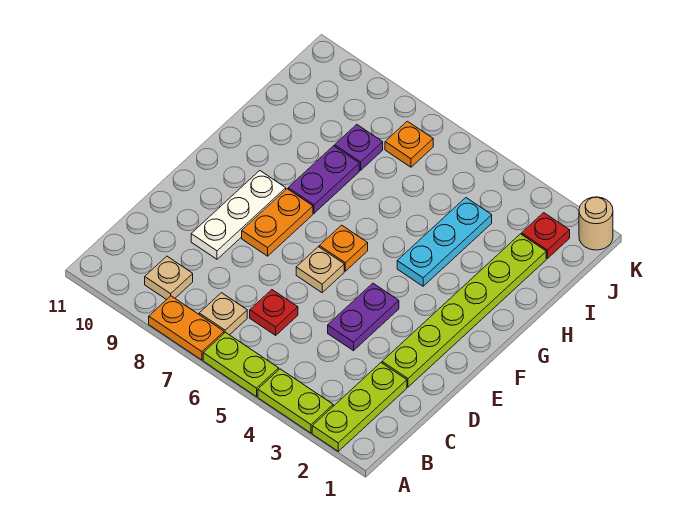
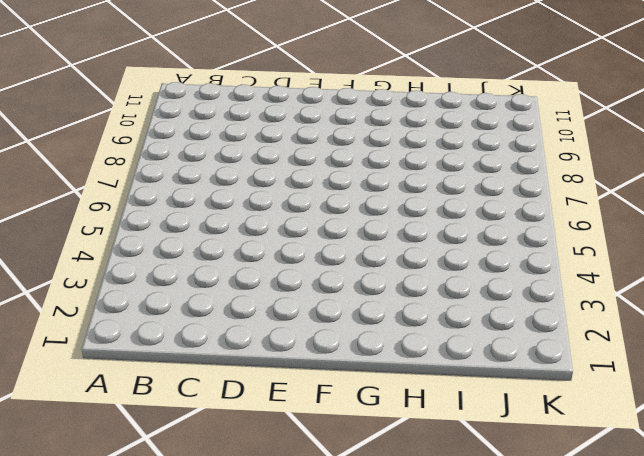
none -> lime plate A2:C2 level 1
none -> lime plate A3:A4 level 1
none -> lime plate A5:A6 level 1

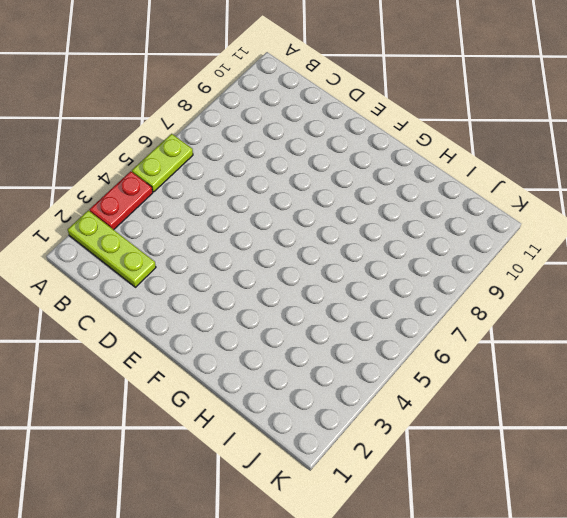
red plate A3:A4 level 1 -> lime plate A3:A4 level 1
none -> orange plate A7:A8 level 1
none -> tan plate B7 level 1
none -> tan plate B9 level 1

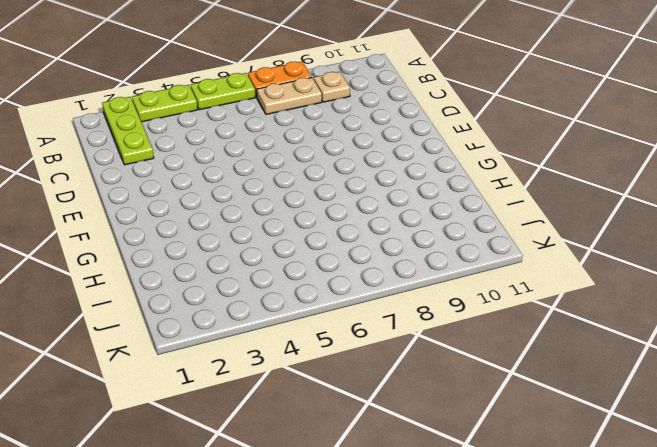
tan plate B7:B8 level 1 -> tan plate B7 level 1
none -> red plate C6 level 1
none -> lime plate D2:I2 level 1
none -> purple plate D4:E4 level 1

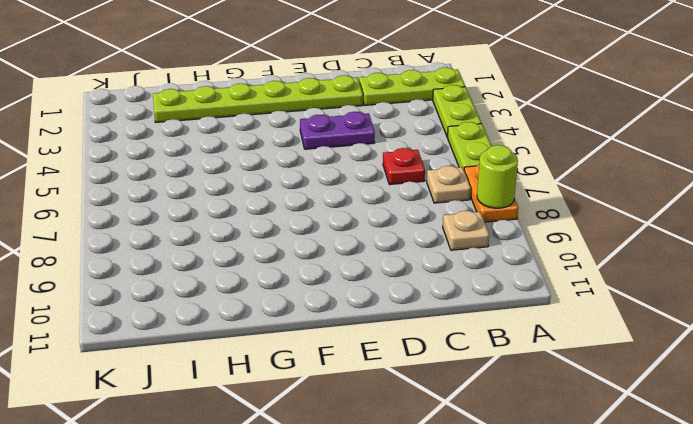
lime round brick A8 level 2 -> none
none -> white plate D9:F9 level 1
none -> tan plate E6 level 1
none -> orange plate E8:F8 level 1

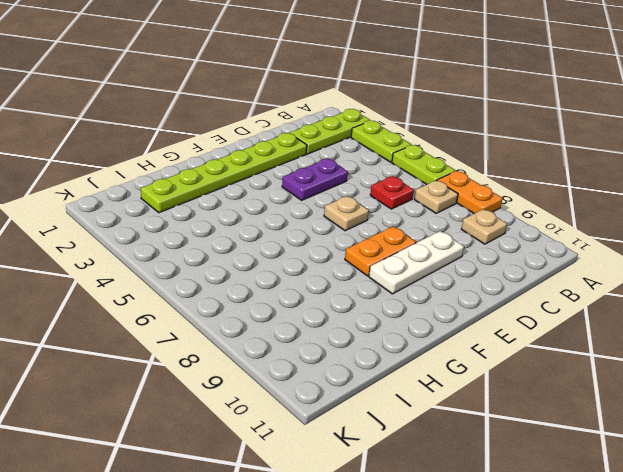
none -> orange plate F6 level 1
none -> cyan plate G4:I4 level 1
none -> purple plate G8:H8 level 1

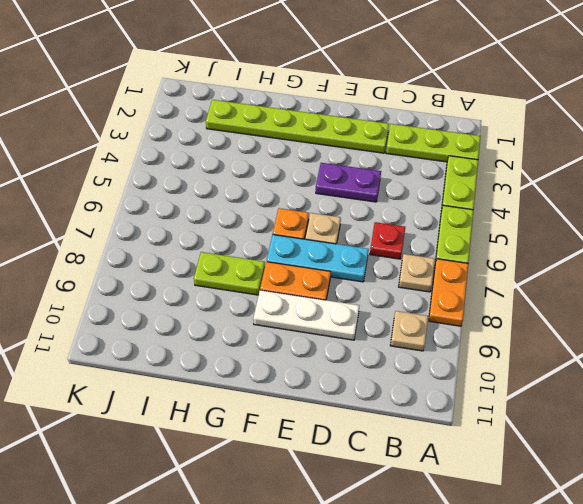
cyan plate D7:F7 level 1 -> cyan plate G4:I4 level 1
lime plate G8:H8 level 1 -> purple plate G8:H8 level 1
none -> purple plate I8 level 1
none -> red plate J2 level 1
none -> orange plate J7 level 1

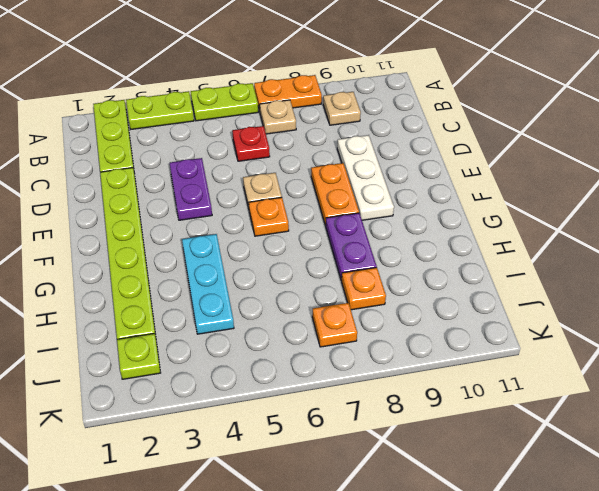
orange plate I8 level 1 -> purple plate I8 level 1
lime plate J2 level 1 -> red plate J2 level 1
none -> tan round brick K1 level 1

